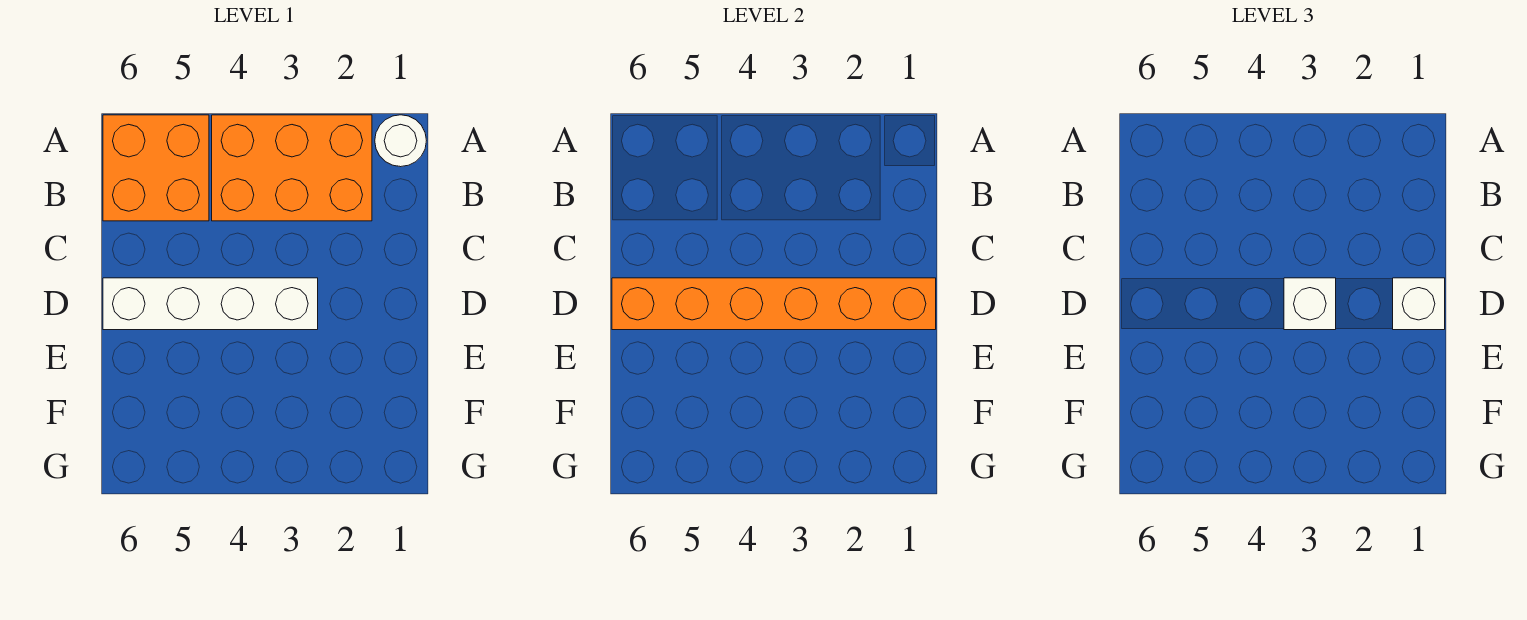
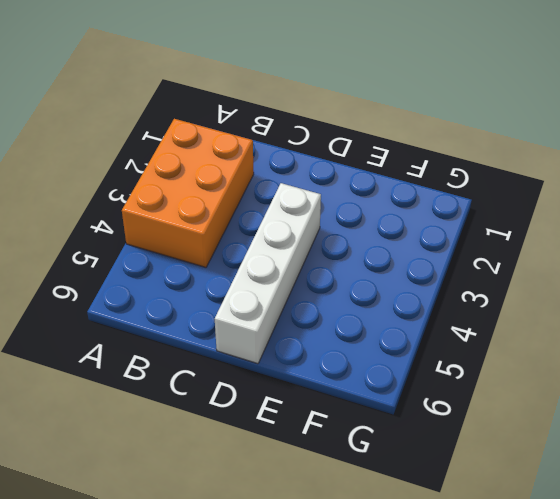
none -> white round brick A1 level 1
none -> orange brick A5:B6 level 1

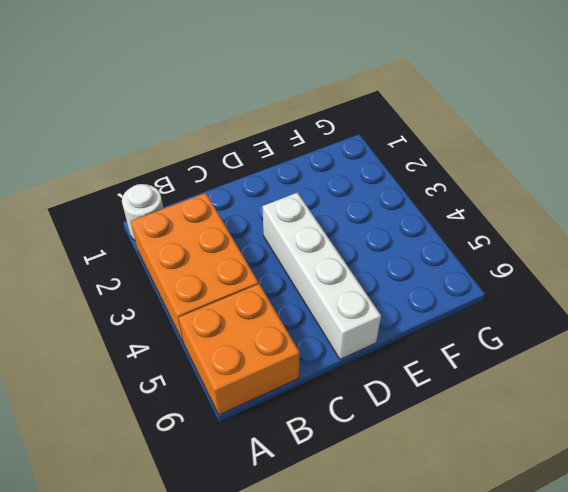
none -> orange brick D1:D6 level 2
none -> white brick D1 level 3

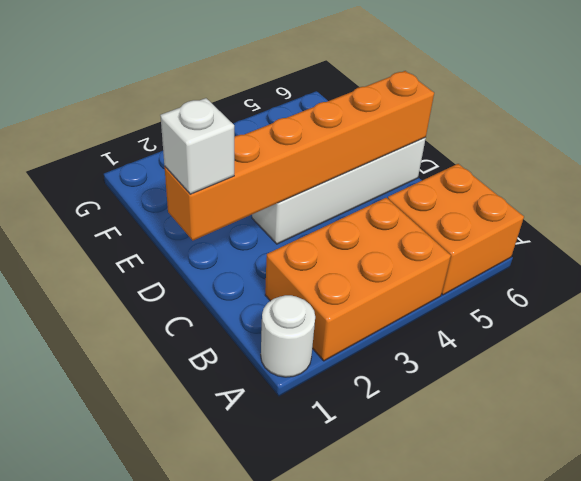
none -> white brick D3 level 3

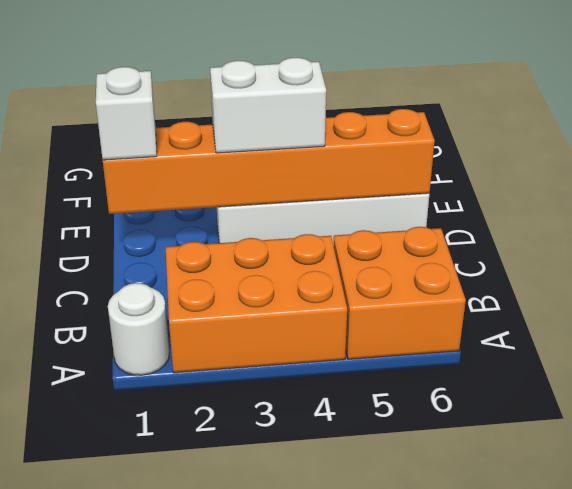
white brick D3:D4 level 3 -> white brick D3 level 3

